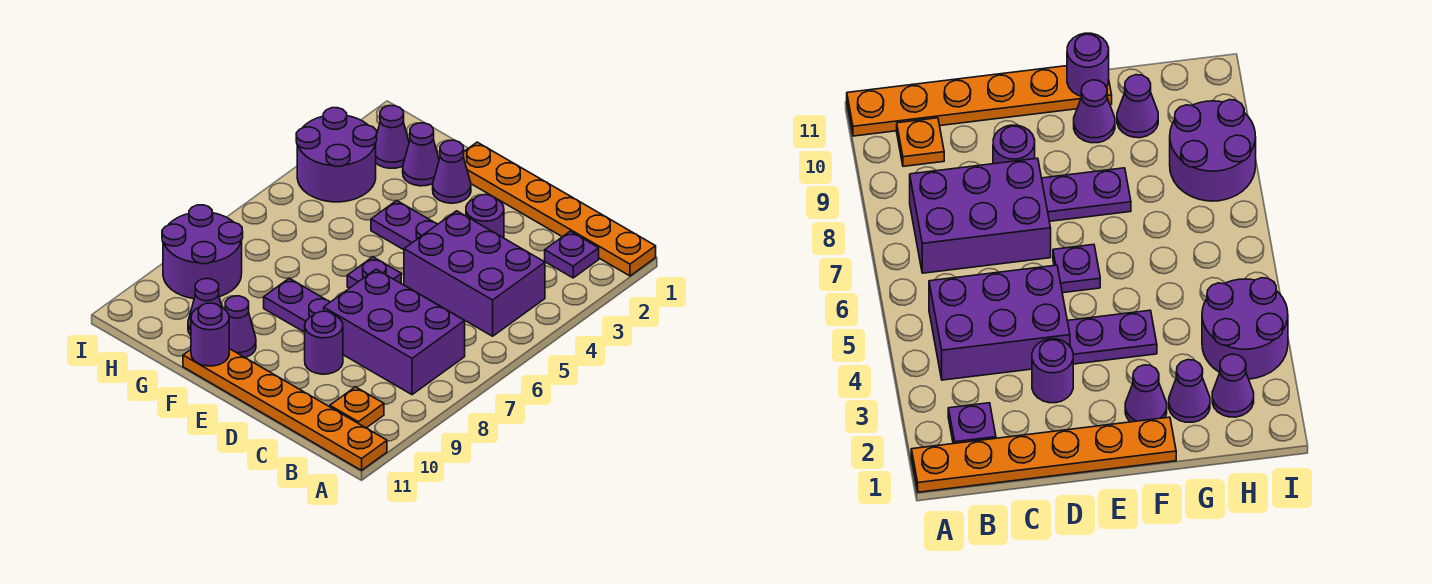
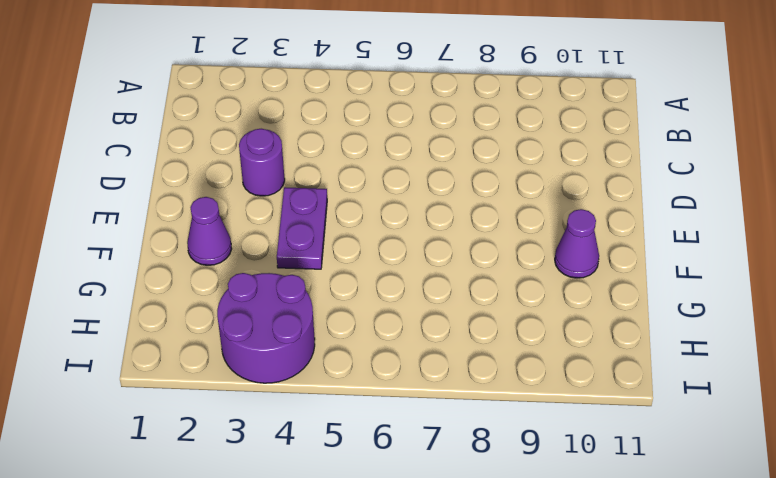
none -> orange plate A1:F1 level 1
none -> orange plate A11:F11 level 1
none -> purple plate B2 level 1

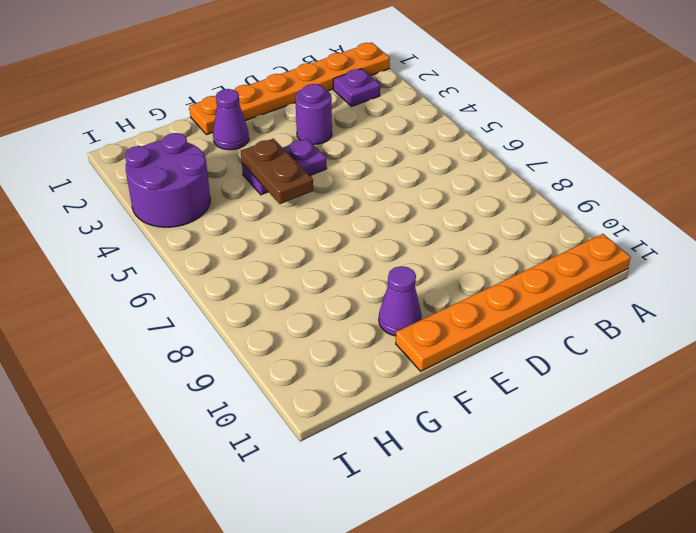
brown plate F4:F5 level 2 -> none
none -> purple brick B4:D5 level 1
none -> purple brick B7:D8 level 1
none -> orange plate B10 level 1

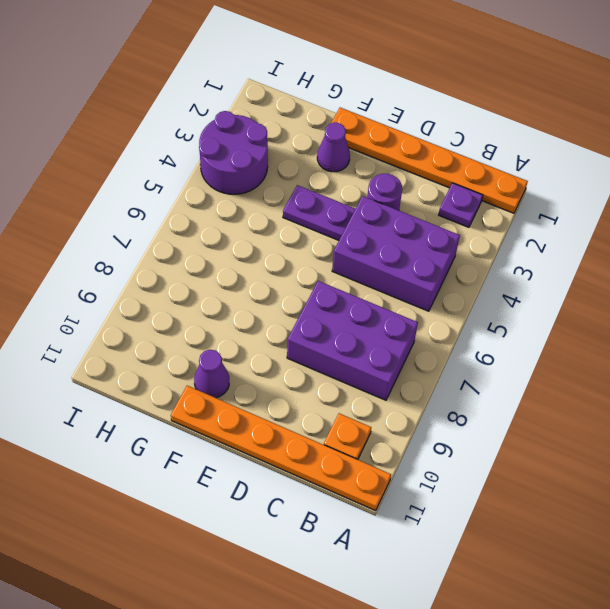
none -> purple round brick D9 level 1
none -> purple plate E6 level 1
none -> purple plate E8:F8 level 1

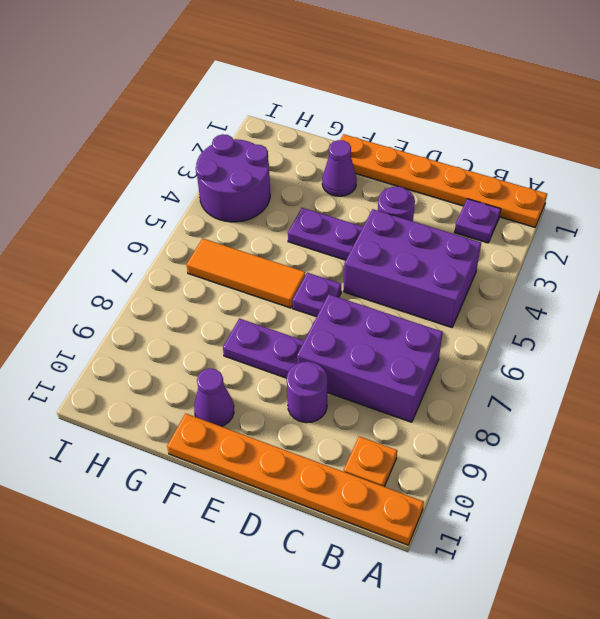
orange tile F6:H6 level 1 -> none
none -> purple cone G2 level 1
none -> purple cone G10 level 1
none -> purple cone H2 level 1

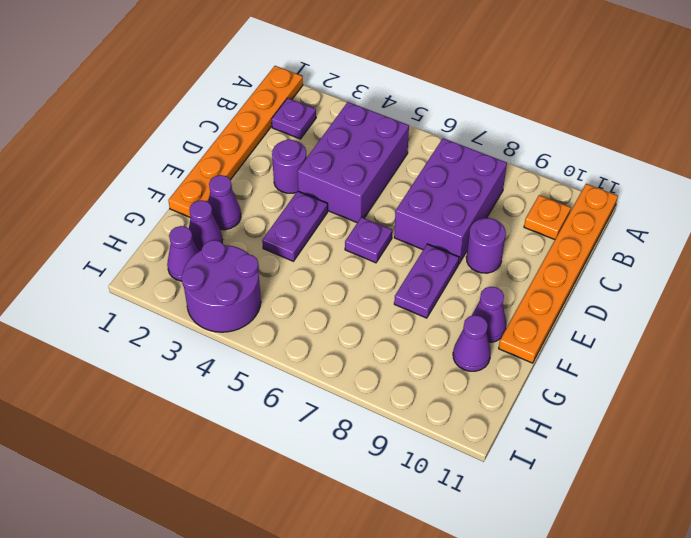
none -> purple round brick H8:I9 level 1
none -> purple round brick F11 level 2

